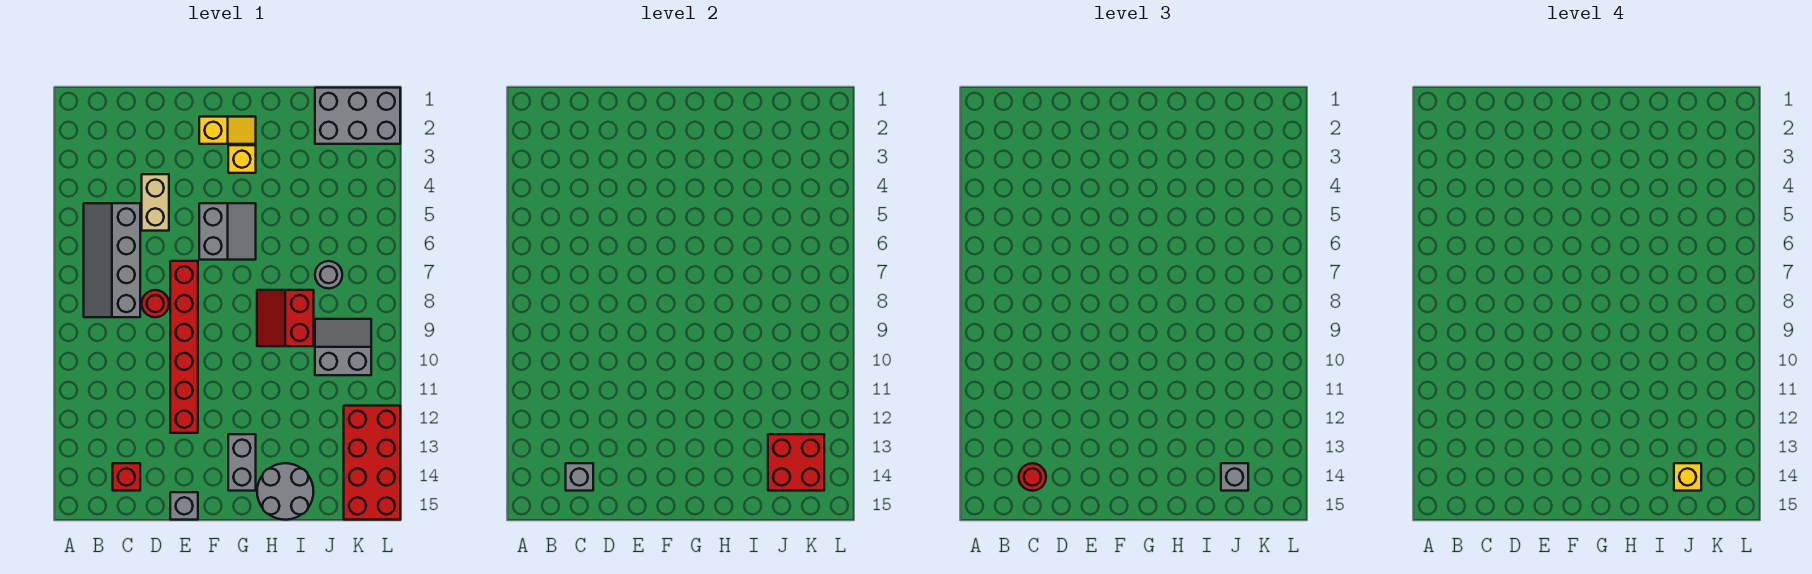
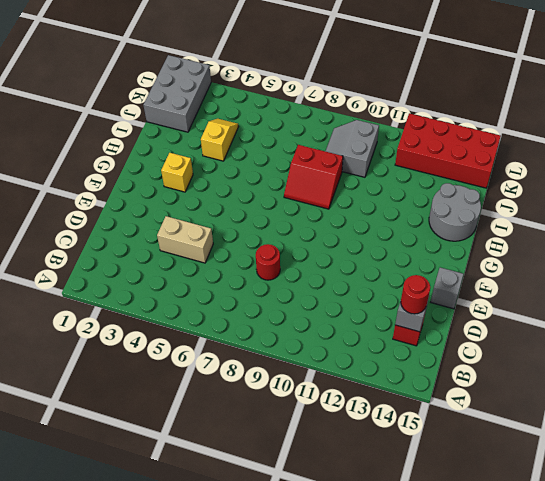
yellow slope I4:J4 level 1 top I -> yellow slope F2:G2 level 1 top F
none -> grey slope B5:C8 level 1 top C
none -> red brick E7:E12 level 1
none -> grey slope F5:G6 level 1 top F

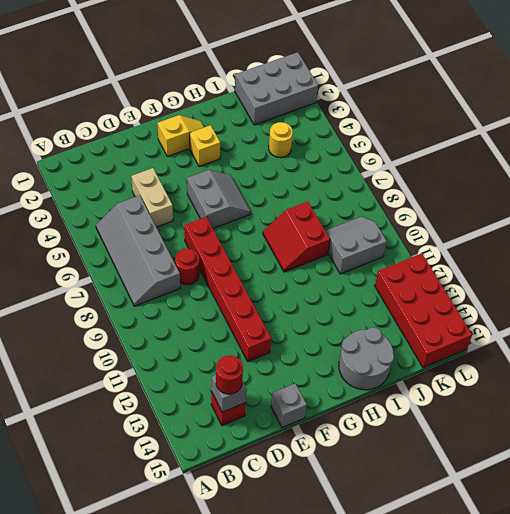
yellow round brick J4 level 1 -> none
none -> grey brick G13:G14 level 1
none -> grey round brick J7 level 1
none -> red brick J13:K14 level 2

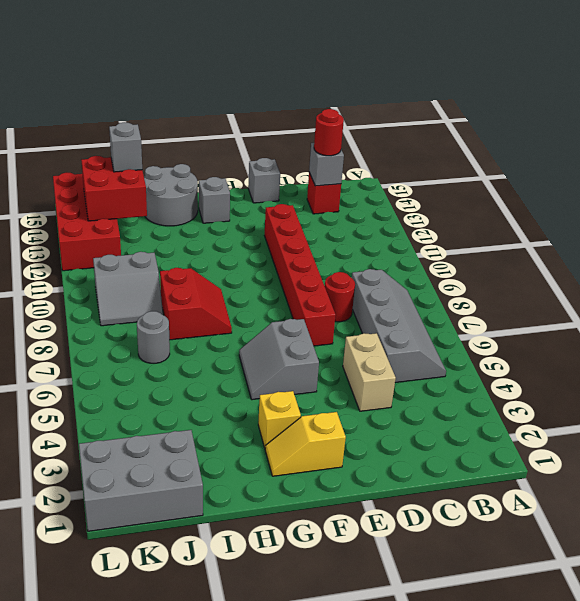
grey brick G14 level 1 -> grey brick G13:G14 level 1
none -> yellow brick J14 level 4

